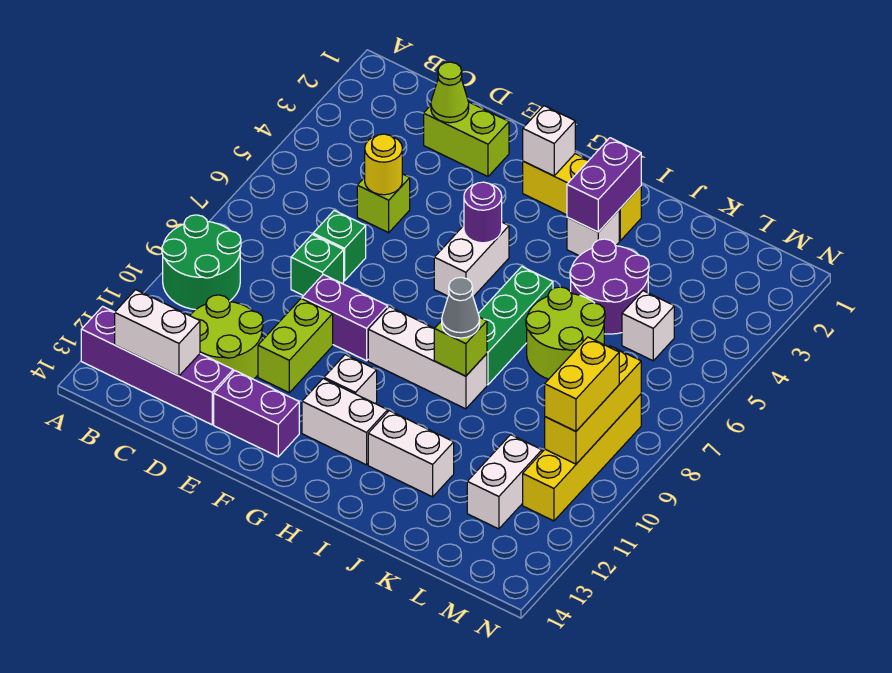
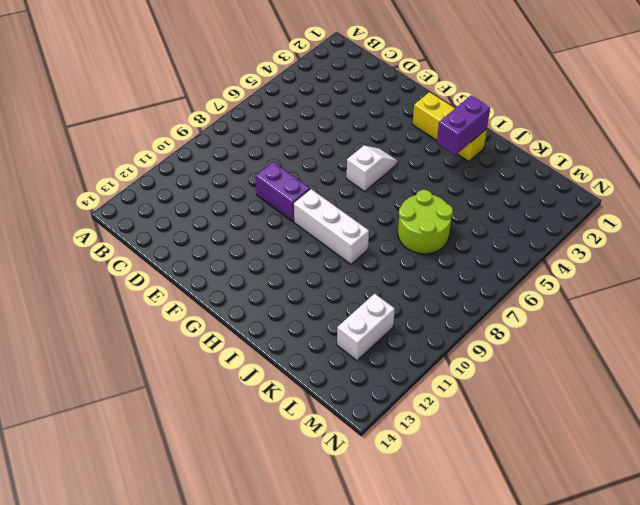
white slope G5:G6 level 1 top 6 -> white brick G5:G6 level 1
none -> green round brick A9:B10 level 1
none -> purple brick A13:D13 level 1
none -> lime round brick C11:D12 level 1
none -> lime brick D2:E2 level 1

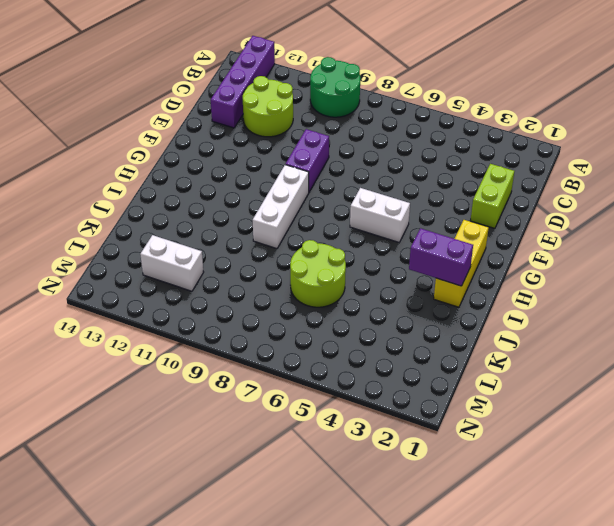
none -> lime brick D5 level 1
none -> green brick D7 level 1
none -> green brick D8 level 1
none -> lime brick E10:E11 level 1

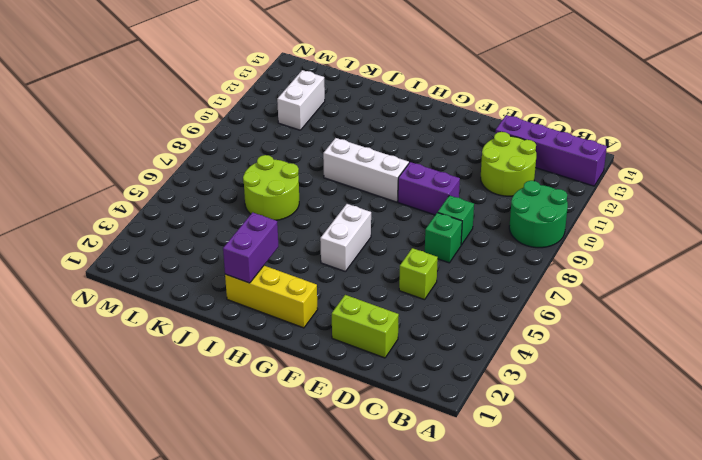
none -> lime brick E10:E11 level 1
none -> purple brick E13:F13 level 1
none -> white brick G11 level 1
none -> white brick G12:H12 level 1

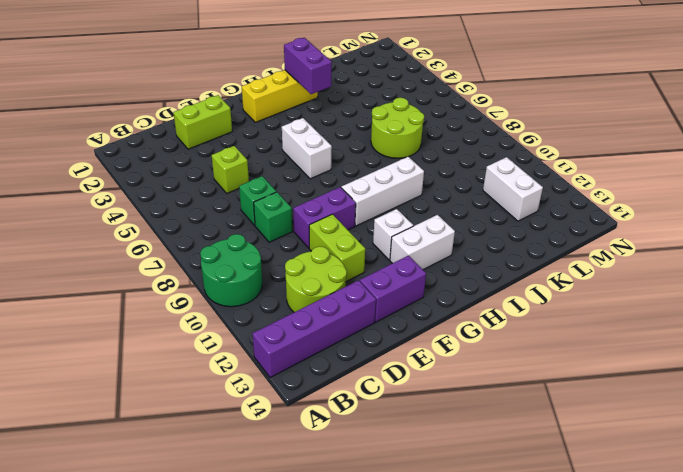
none -> white brick I3 level 1
none -> green brick I6:I8 level 1
none -> white brick I12:J12 level 1
none -> purple round brick J4:K5 level 1

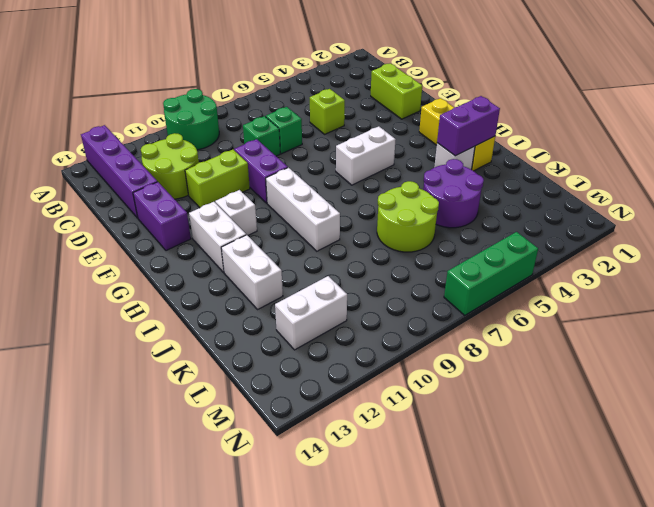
green brick N5:N7 level 1 -> green brick I6:I8 level 1
none -> white brick L5 level 1
none -> yellow brick M8:M11 level 1
none -> white brick B13:C13 level 2
none -> lime cone D2 level 2

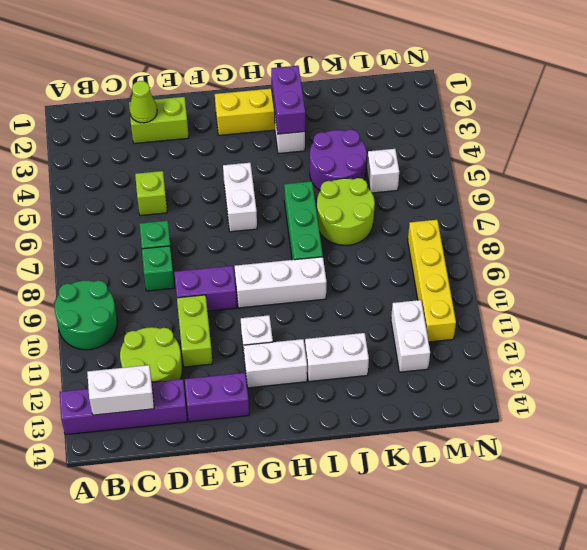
none -> yellow round brick D5 level 2
none -> white brick G2 level 2
none -> purple round brick G5 level 2
none -> lime brick I9 level 2

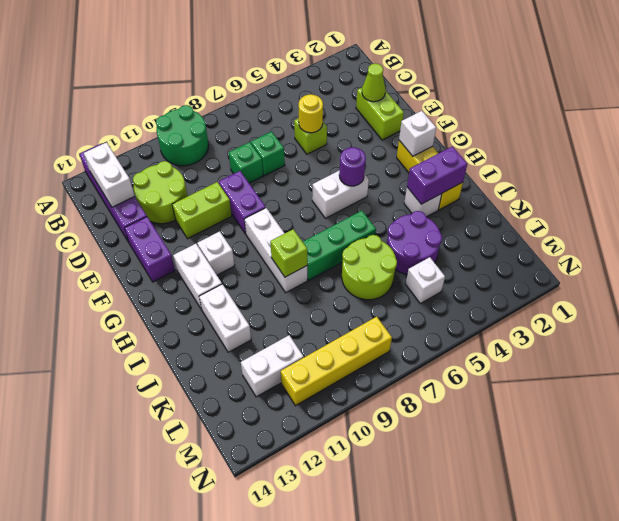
none -> yellow brick M8:M10 level 2
none -> grey cone I9 level 3
none -> yellow brick M9:M10 level 3

